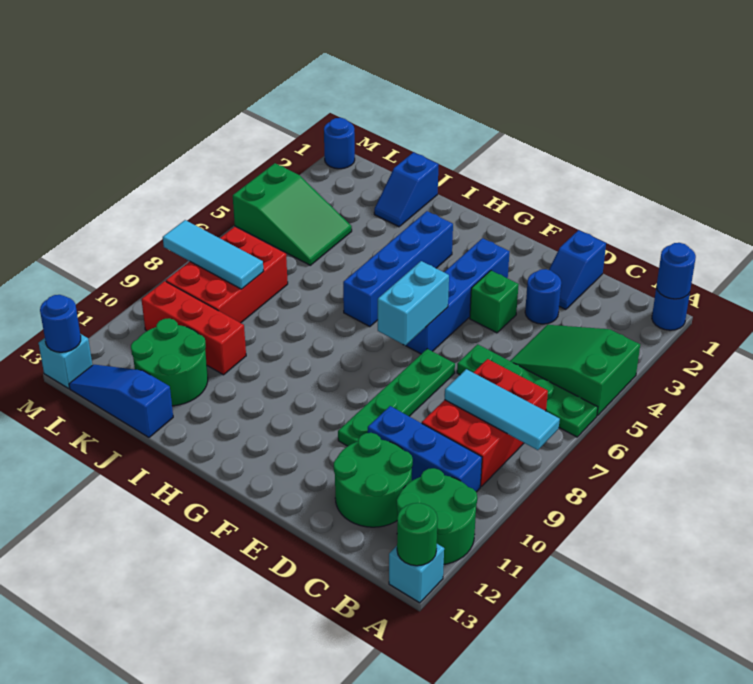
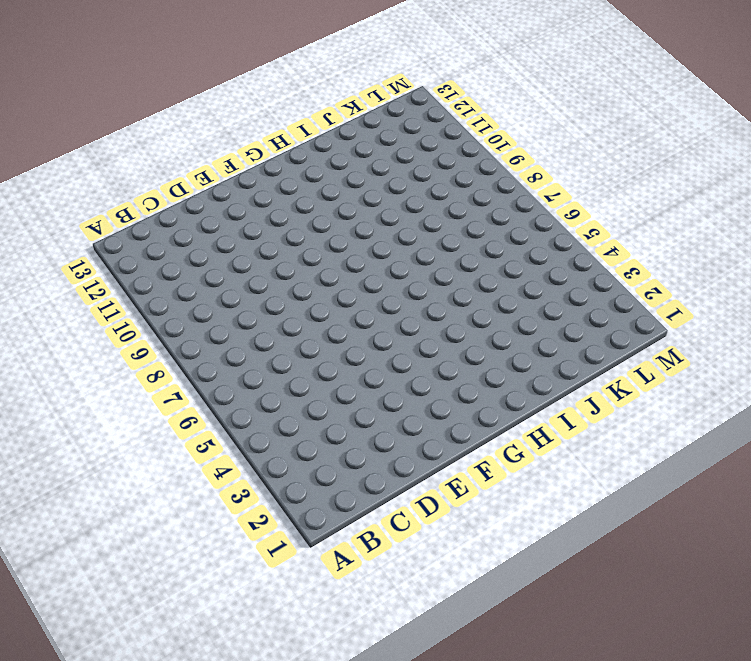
none -> blue round brick A1 level 1
none -> green slope A4:C5 level 1 top A
none -> green plate A6:D6 level 1

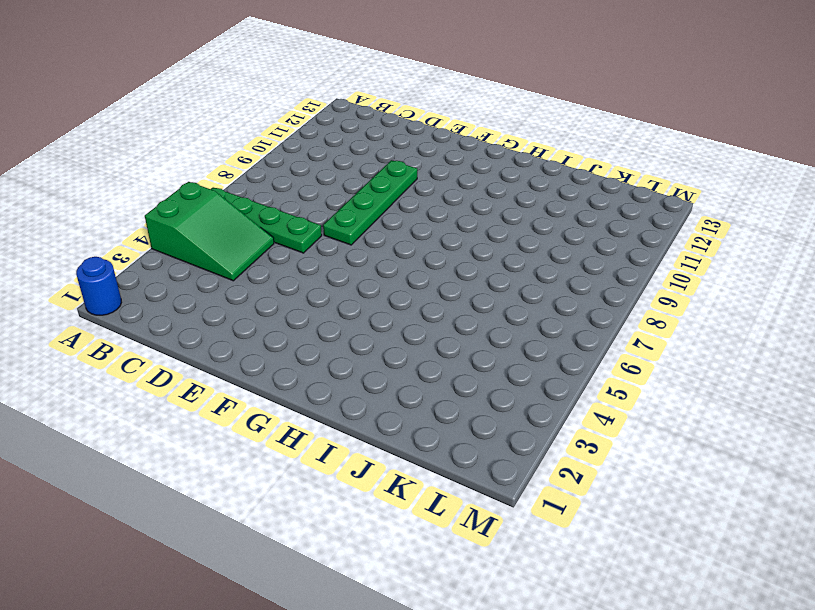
none -> green round brick A11:B12 level 1
none -> cyan brick A13 level 1
none -> red brick B7:C9 level 1

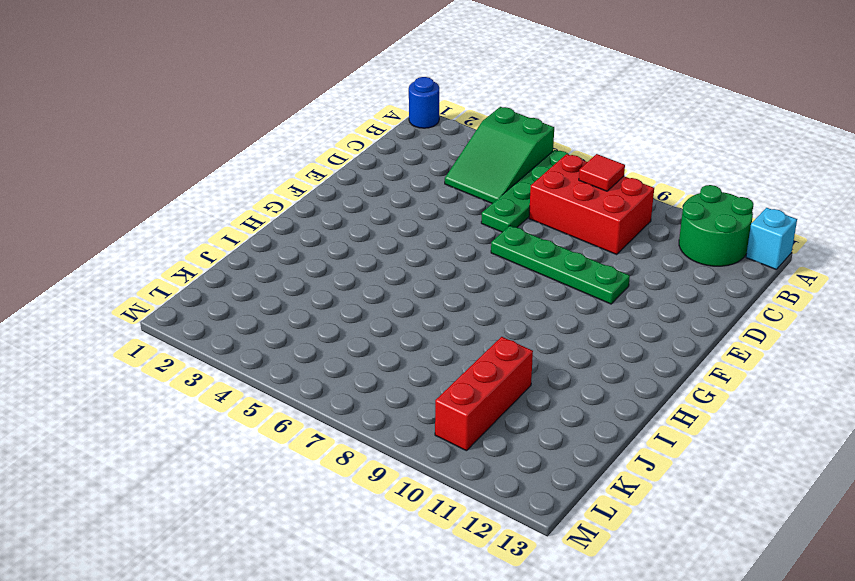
red tile B8 level 2 -> cyan tile A8:C8 level 2
none -> blue brick B10:D10 level 1
none -> green round brick C11:D12 level 1
none -> blue slope D1:D2 level 1 top 1

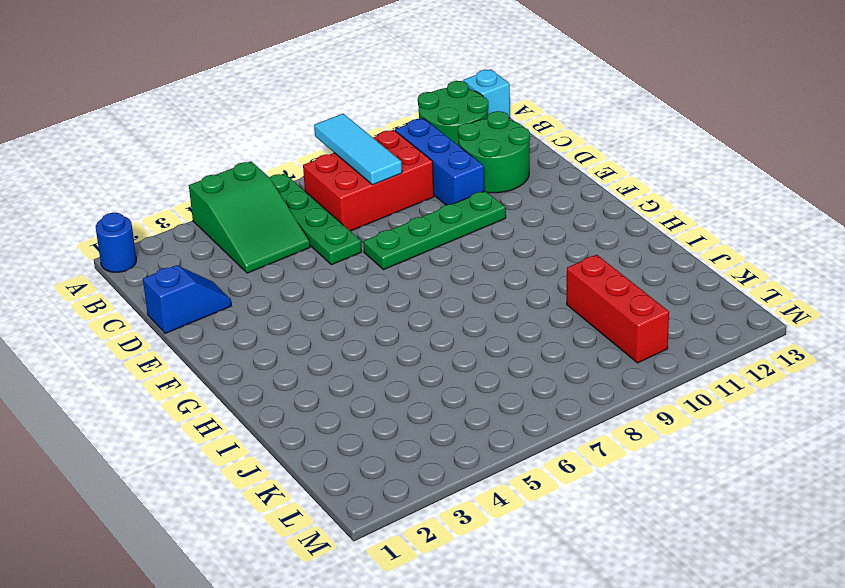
none -> blue round brick D3 level 1
none -> green brick E4 level 1
none -> blue brick F3:F6 level 1

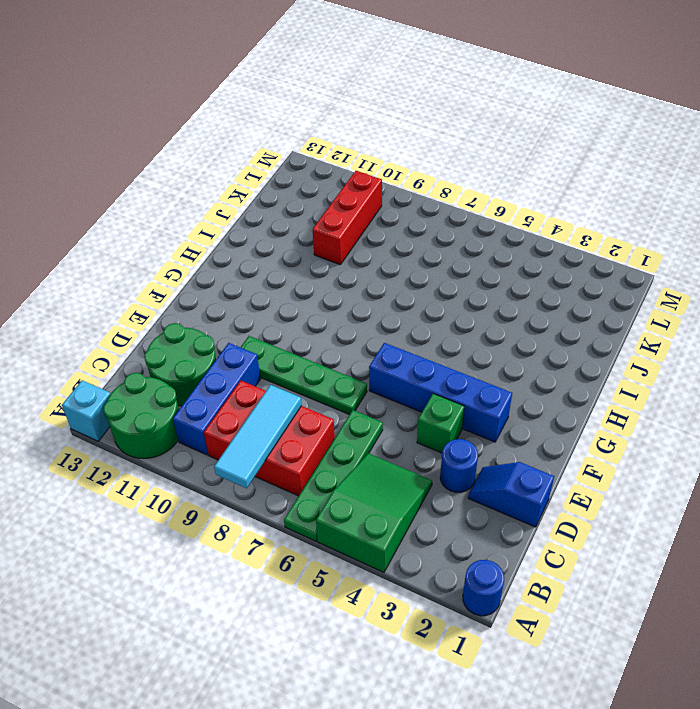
none -> blue brick H3:H6 level 1
none -> blue slope J1:J2 level 1 top 1
none -> green round brick J11:K12 level 1

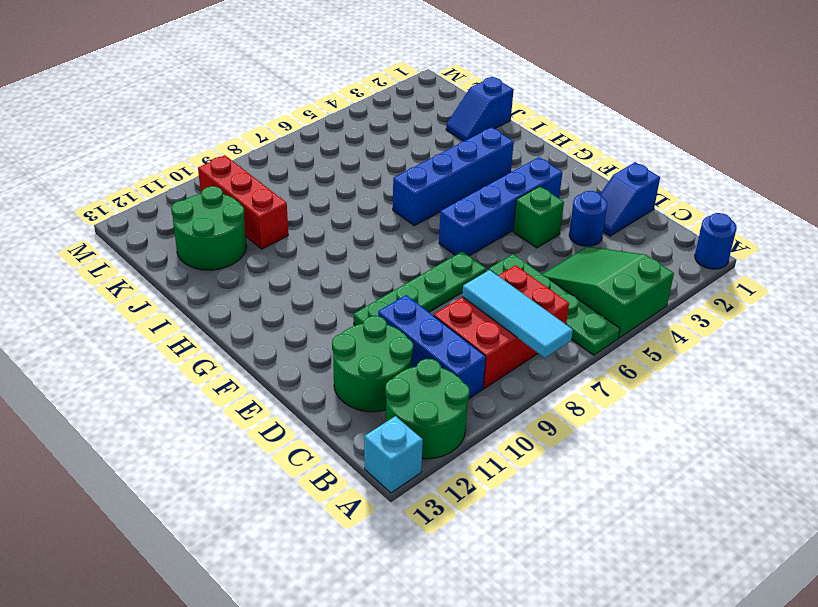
none -> blue slope J13:L13 level 1 top J
none -> green slope K4:M5 level 1 top M
none -> red brick K7:L9 level 1

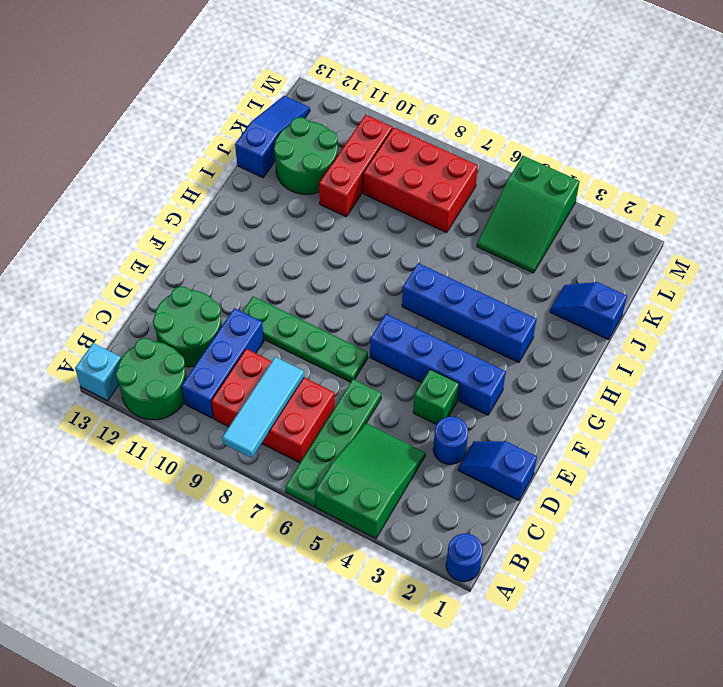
none -> blue round brick M1 level 1
none -> cyan brick M13 level 1
none -> blue round brick A1 level 2

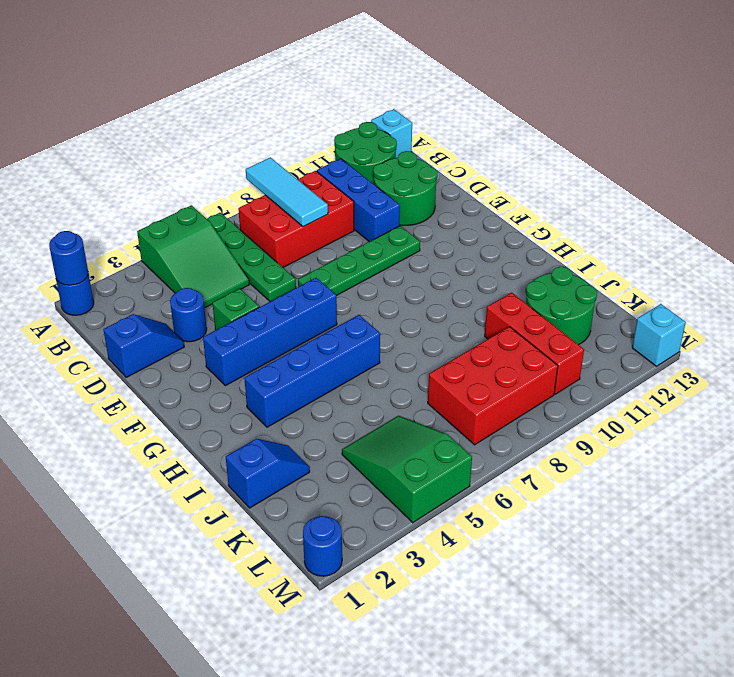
none -> blue slope J13:L13 level 1 top J
none -> green round brick A13 level 2
none -> cyan brick F6:F7 level 2

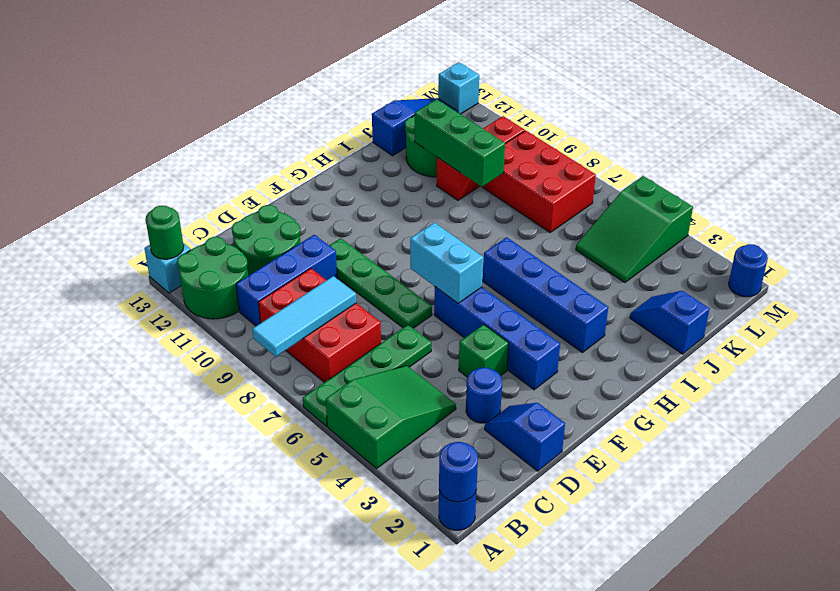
green brick J9:J11 level 2 -> none
none -> cyan tile K8:M8 level 2
none -> blue round brick M13 level 2

